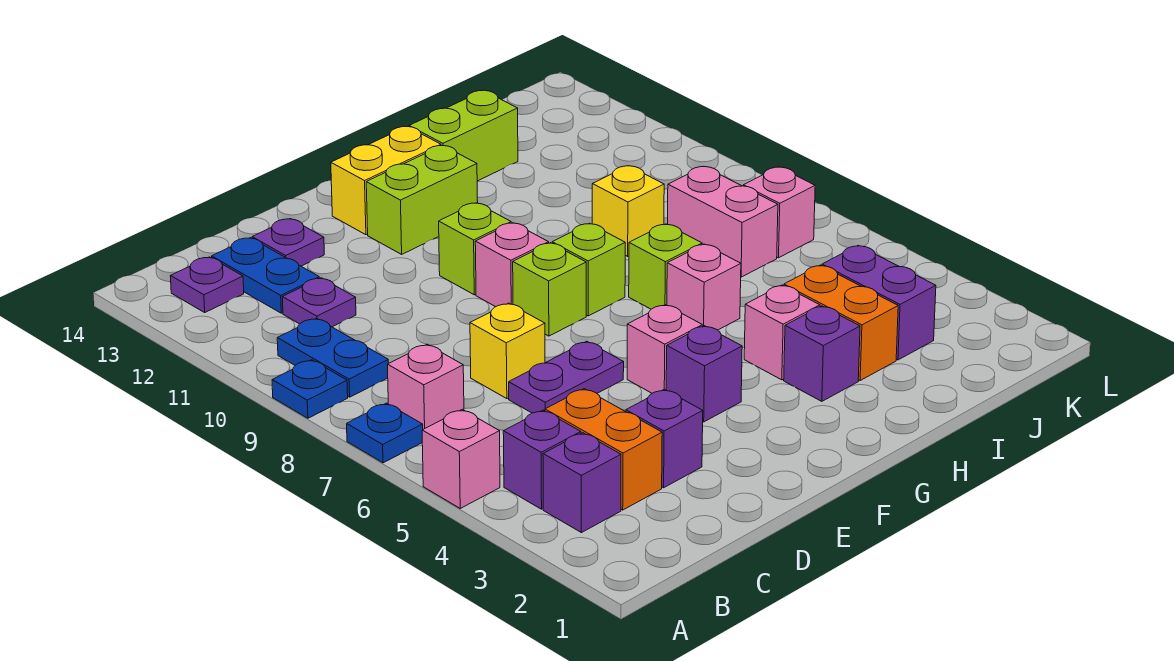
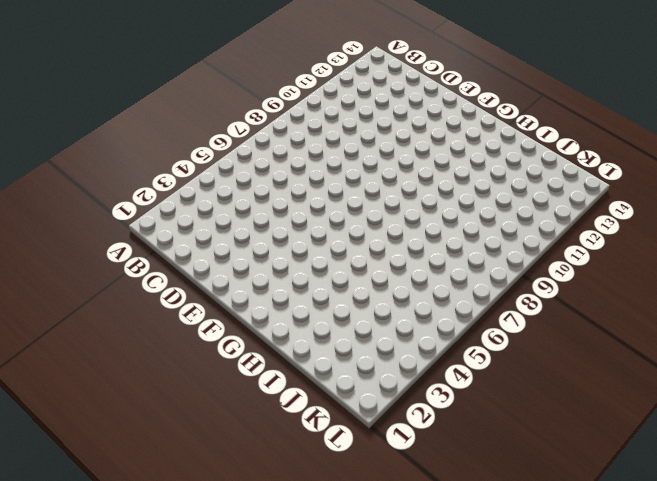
none -> pink brick A5 level 1
none -> blue plate A7 level 1
none -> blue plate A9 level 1
none -> purple brick B3 level 1

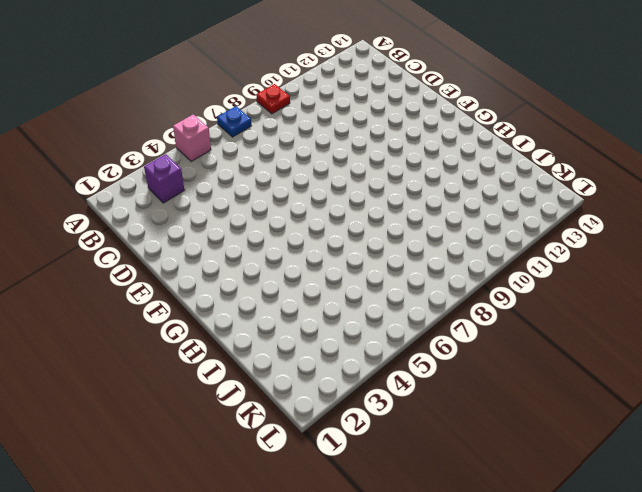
red plate A9 level 1 -> blue plate A9 level 1
none -> purple brick B4 level 1
none -> pink brick B7 level 1
none -> blue plate B9:B10 level 1
none -> purple plate B13 level 1

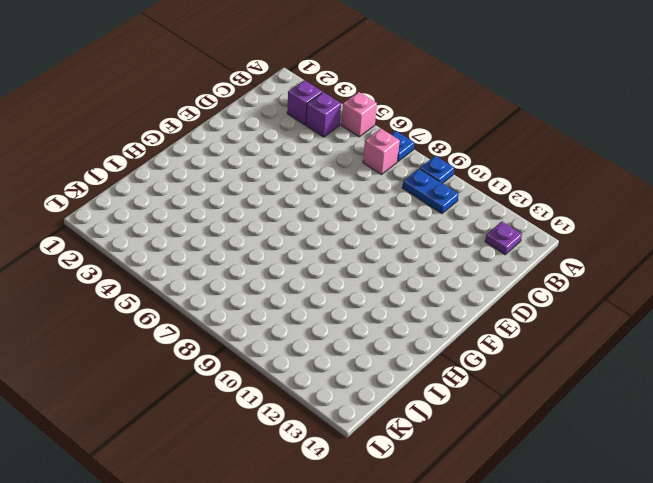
none -> orange brick C3:C4 level 1
none -> purple plate C11 level 1
none -> blue plate C12:C13 level 1
none -> purple brick D3 level 1

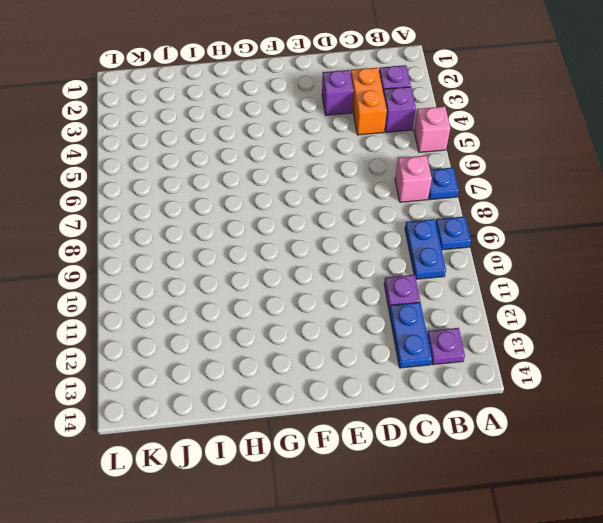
none -> purple plate D6:E6 level 1
none -> yellow brick D7 level 1
none -> purple plate D13 level 1
none -> purple brick F4 level 1

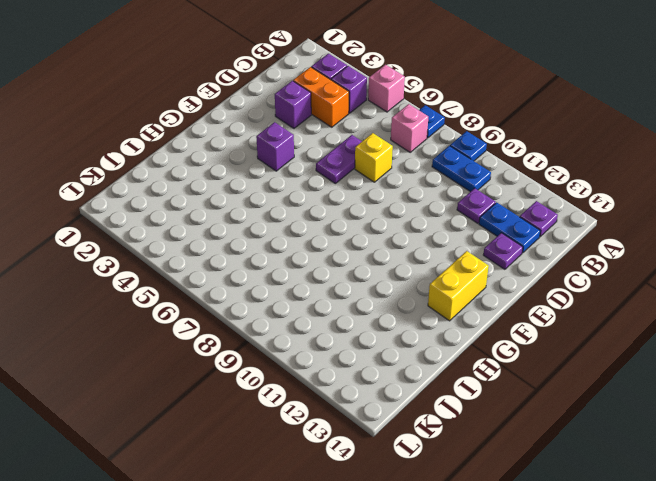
none -> pink brick F5 level 1
none -> lime brick F8 level 1
none -> pink brick F9 level 1
none -> lime brick F10 level 1

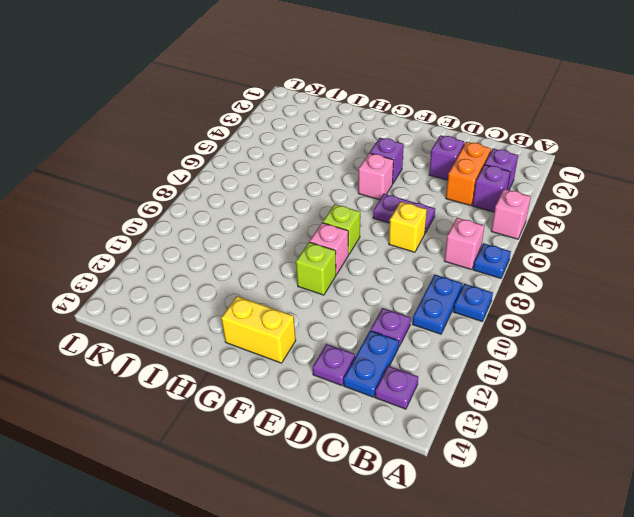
none -> lime brick F12:G12 level 1
none -> lime brick G8 level 1
none -> purple brick H3 level 1
none -> pink brick H4 level 1

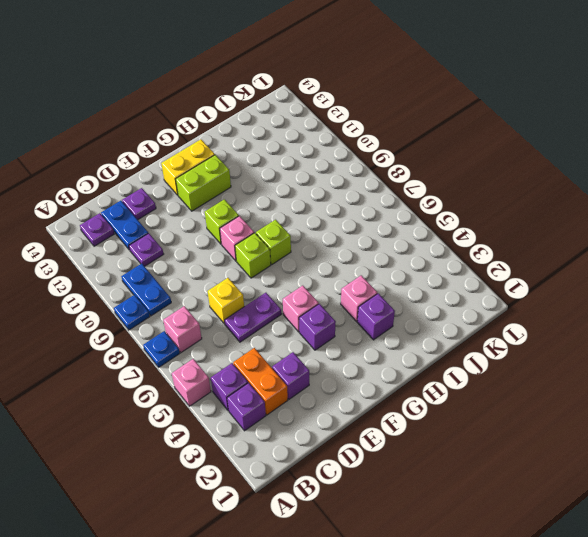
none -> pink brick H6 level 1
none -> lime brick H7 level 1
none -> lime brick H13:I13 level 1
none -> orange brick I3:I4 level 1

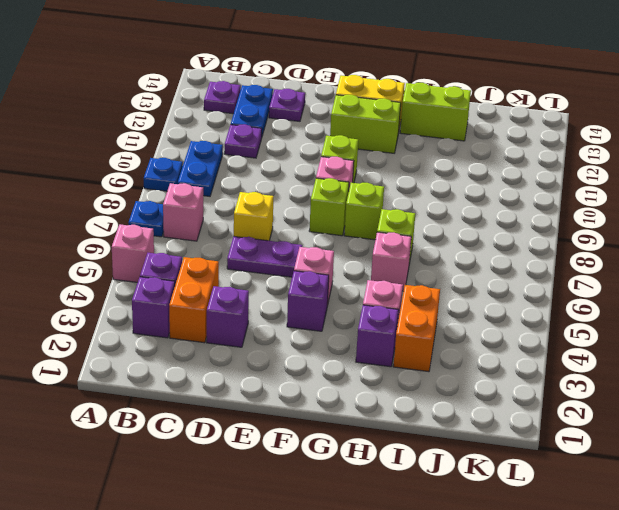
none -> yellow brick I9 level 1
none -> purple brick J3:J4 level 1
none -> pink brick J7:J8 level 1
none -> pink brick K7 level 1

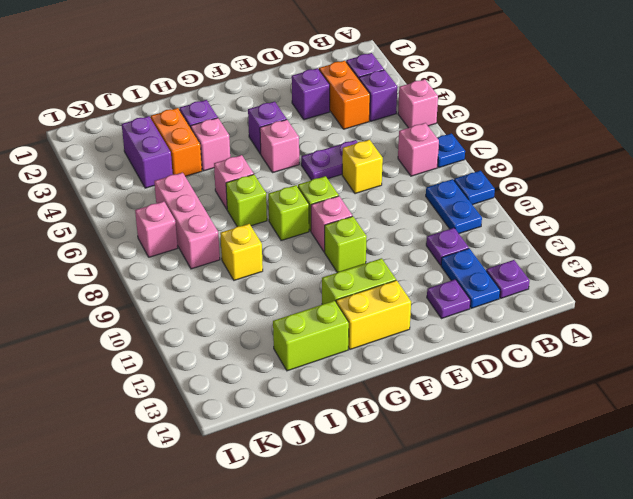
pink brick J6:J8 level 1 -> pink brick J7:J8 level 1

